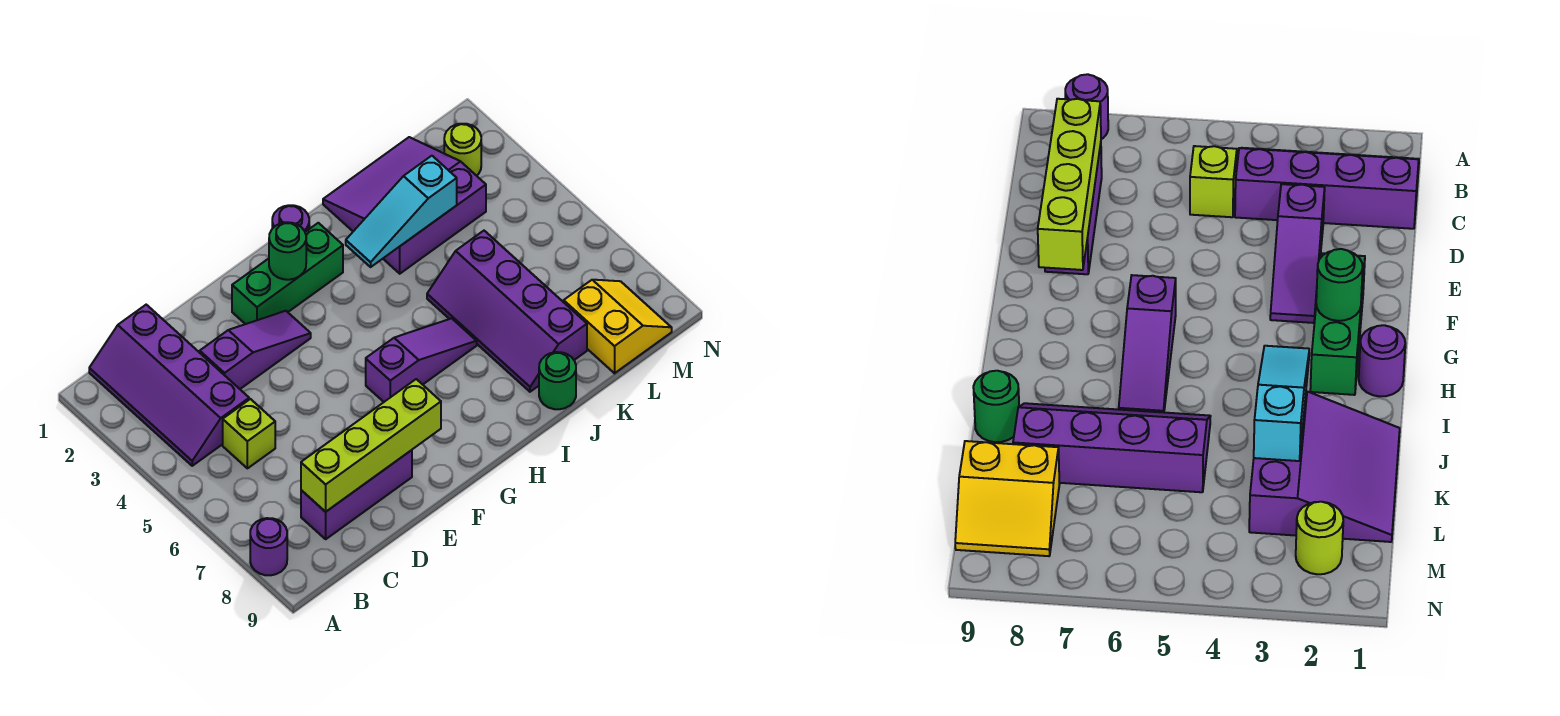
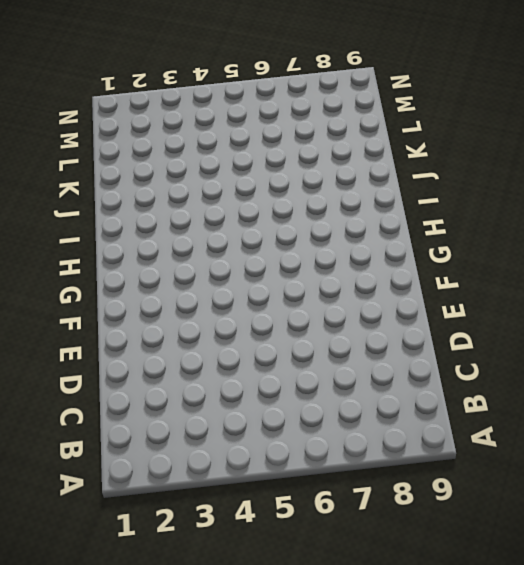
none -> purple round brick A8 level 1
none -> purple slope B1:C4 level 1 top C
none -> lime brick C5 level 1

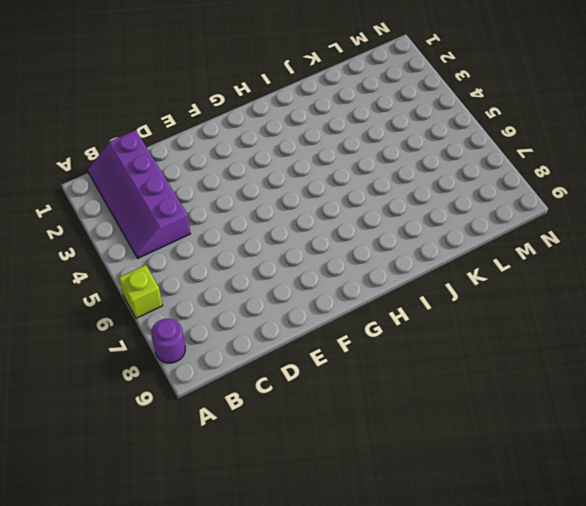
lime brick A6 level 1 -> lime brick C5 level 1
none -> purple brick C8:E8 level 1
none -> purple slope D3:F3 level 1 top D
none -> green brick F2:H2 level 1

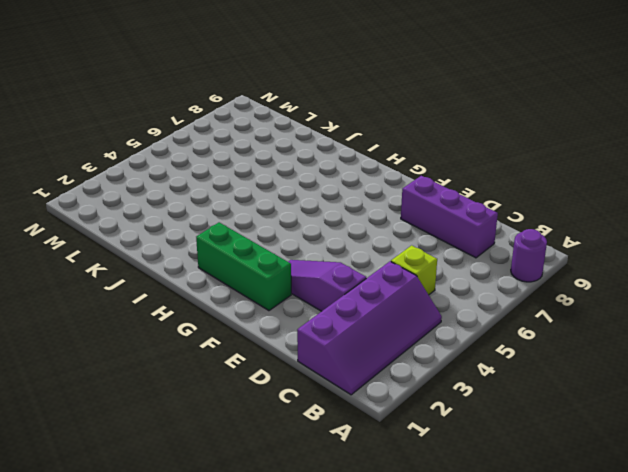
none -> purple slope G6:I6 level 1 top G
none -> purple round brick H1 level 1
none -> purple slope J1:L3 level 1 top 3

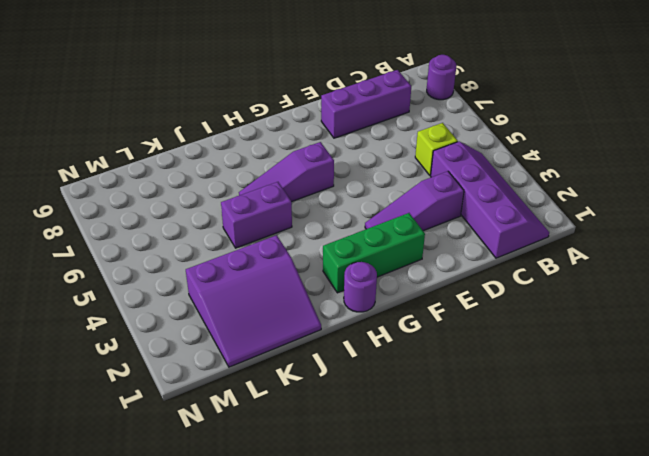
purple brick I5:J5 level 1 -> purple slope J5:K8 level 1 top K
none -> green round brick J9 level 1
none -> yellow slope L8:M9 level 1 top L
none -> lime round brick M2 level 1

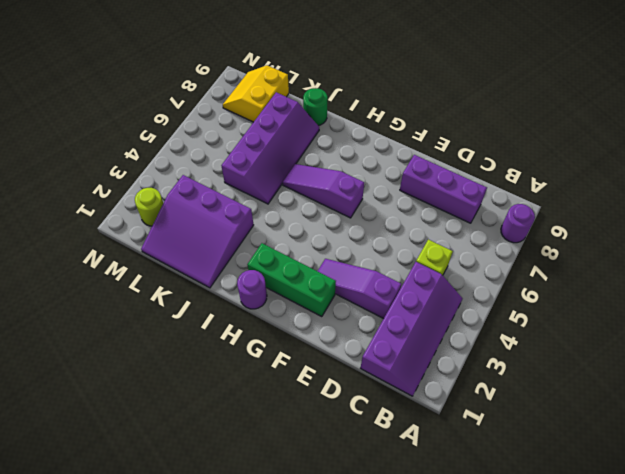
none -> lime brick C8:F8 level 2
none -> green round brick G2 level 2
none -> cyan slope I3:K3 level 2 top K

